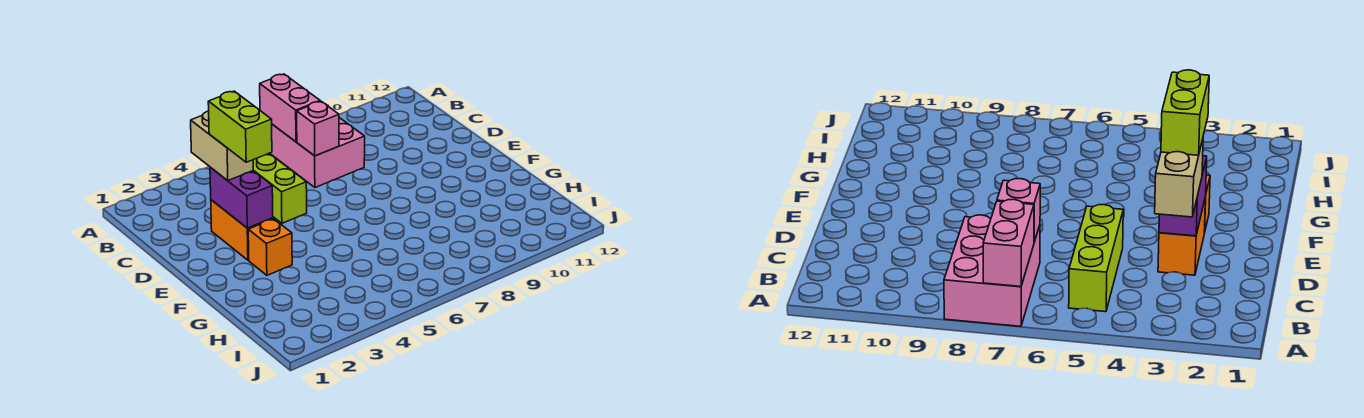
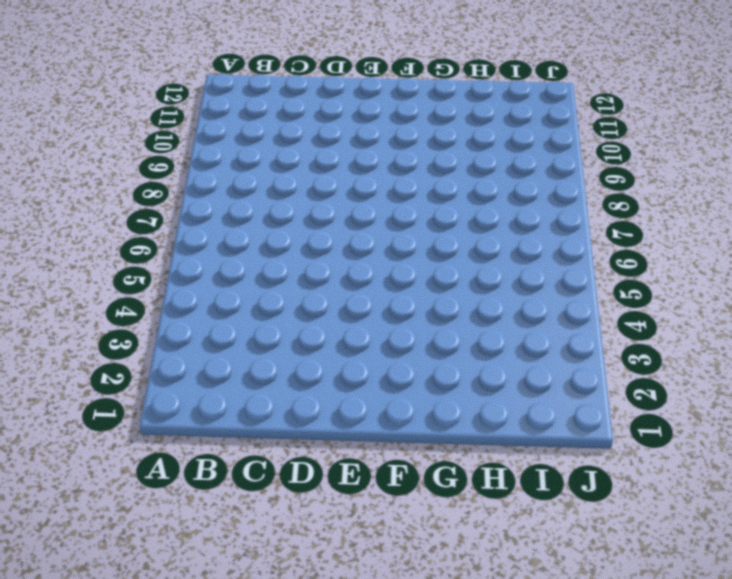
none -> pink brick A7:C8 level 1
none -> lime brick B5:D5 level 1

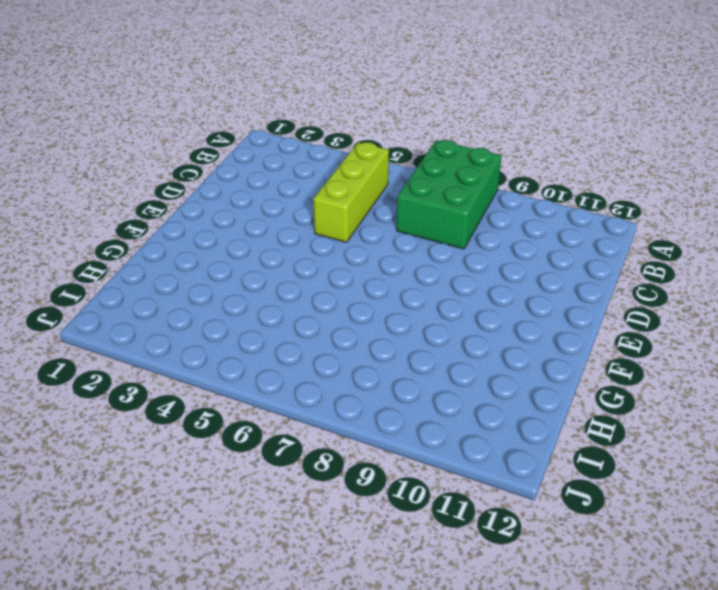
green brick A7:C8 level 1 -> pink brick A7:C8 level 1
none -> orange brick D3:E3 level 1
none -> orange brick F3 level 1

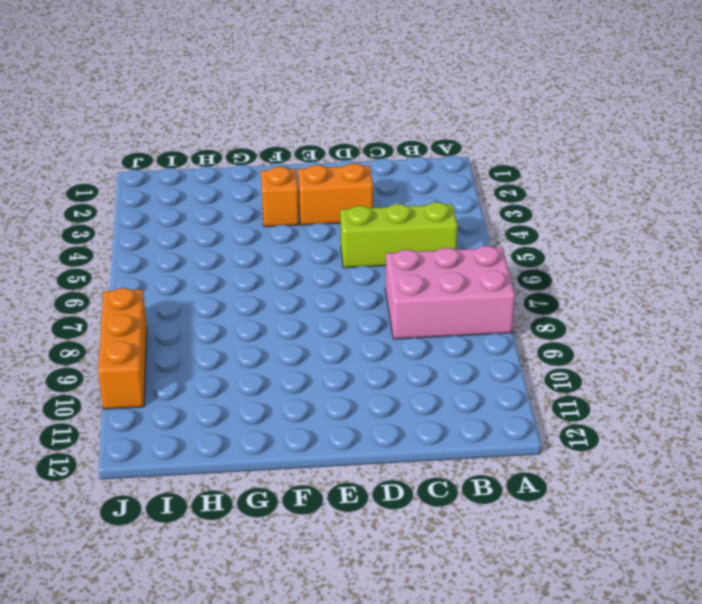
orange brick J8:J10 level 1 -> none
none -> pink brick A7:B7 level 2
none -> pink brick C7 level 2

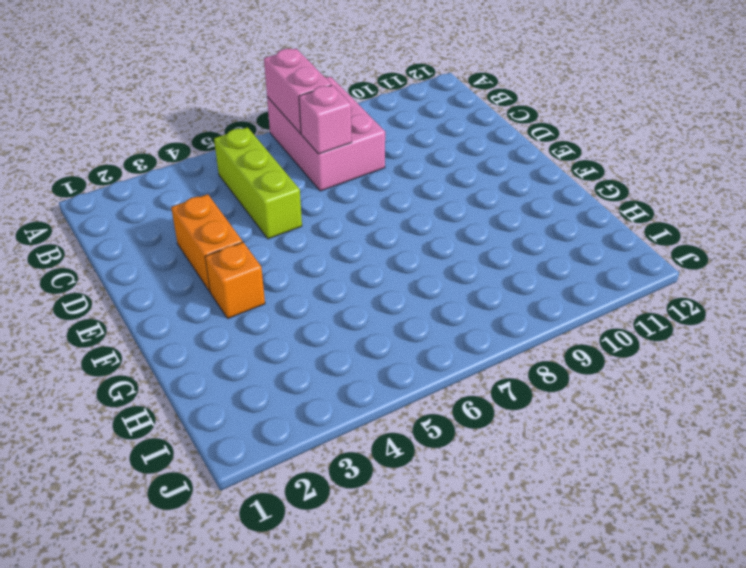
none -> purple brick D3:E3 level 2
none -> tan brick C3:D3 level 3

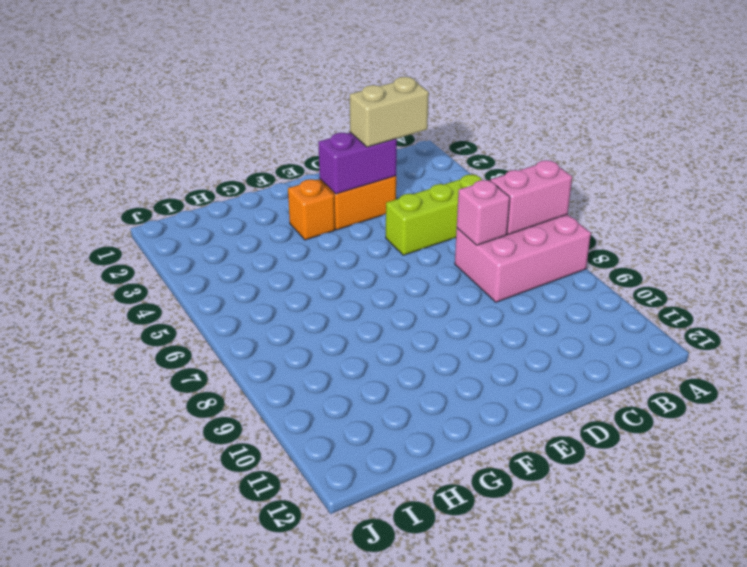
none -> lime brick D3:E3 level 4

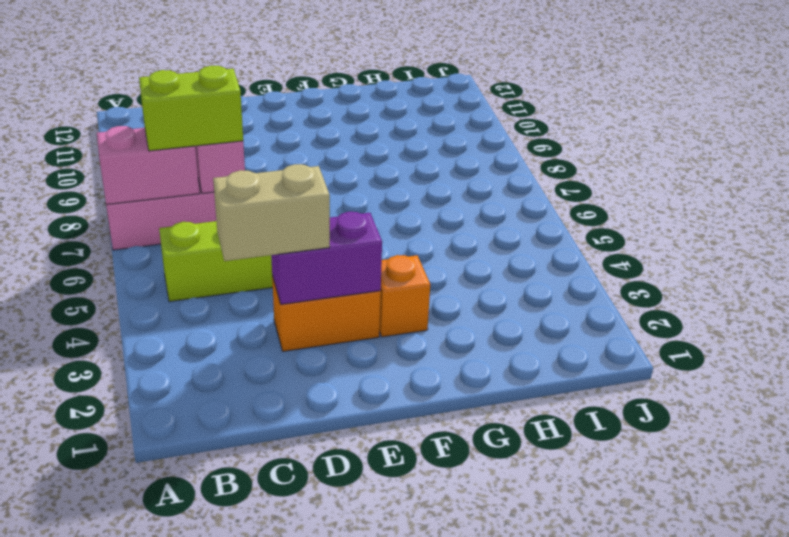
lime brick B7:C7 level 3 -> lime brick D3:E3 level 4

